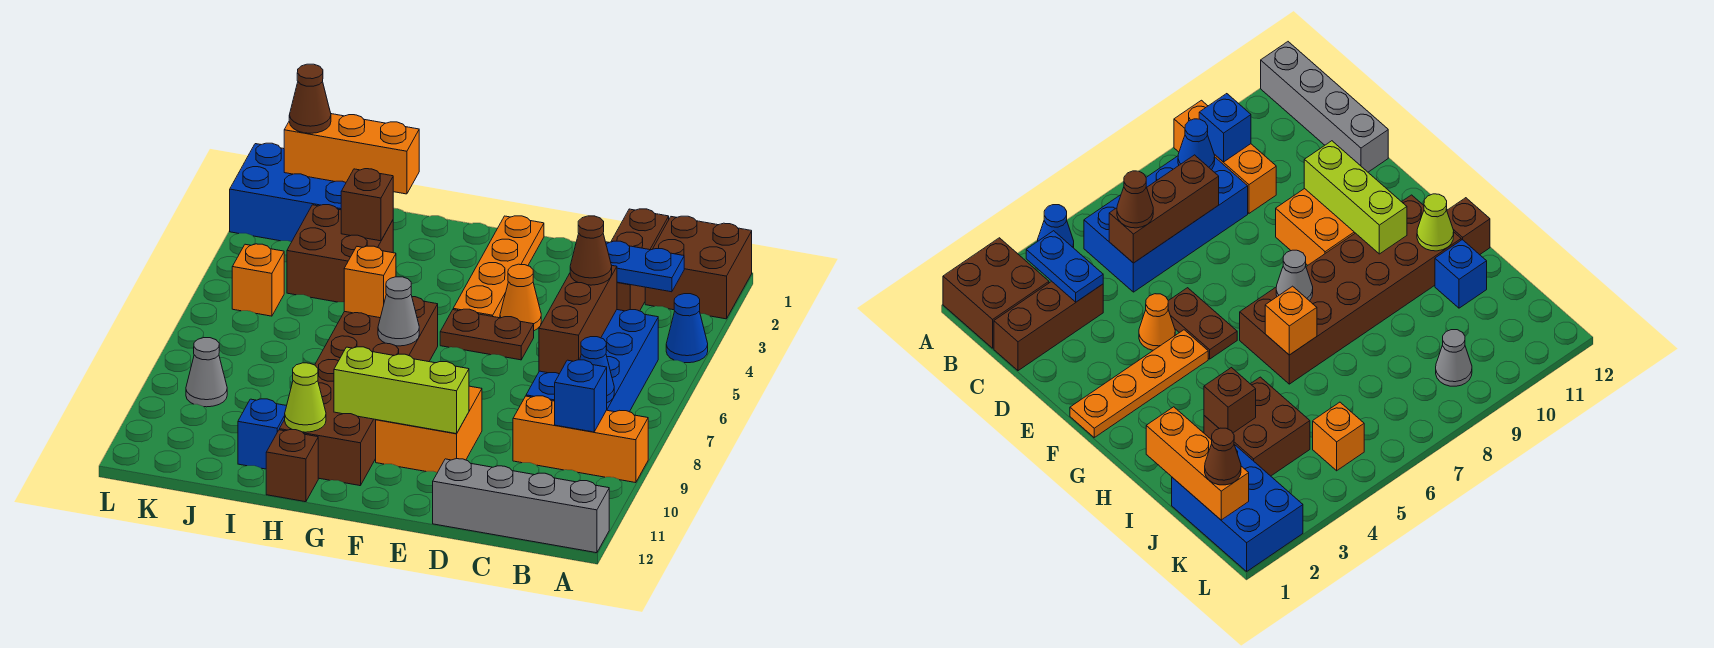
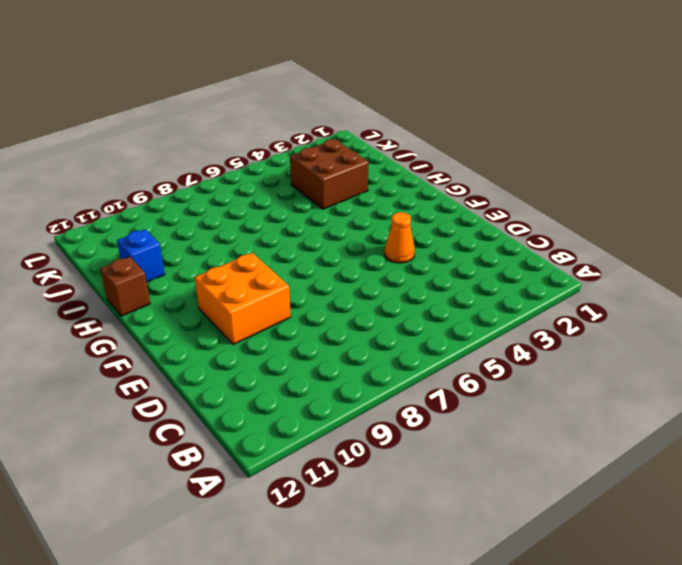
none -> brown brick A1:B2 level 1
none -> blue cone A4 level 1
none -> orange brick A9:C9 level 1

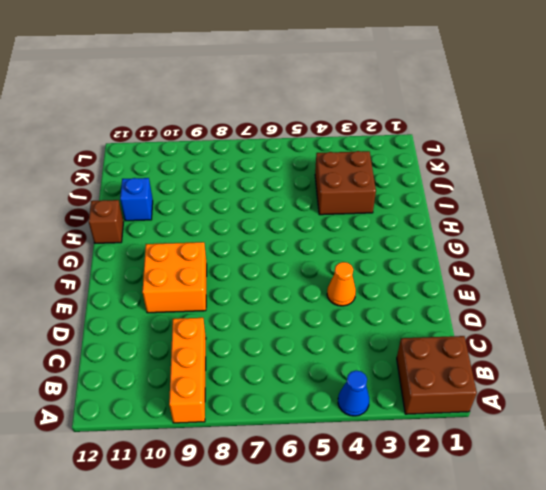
none -> grey brick A12:D12 level 1
none -> blue brick B5:C8 level 1
none -> brown brick C1:C3 level 1

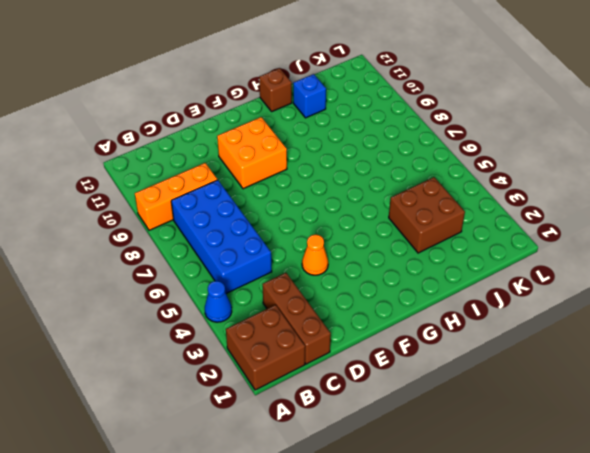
none -> grey brick A12:D12 level 1
none -> brown plate E5:F5 level 1
none -> orange plate F1:F4 level 1

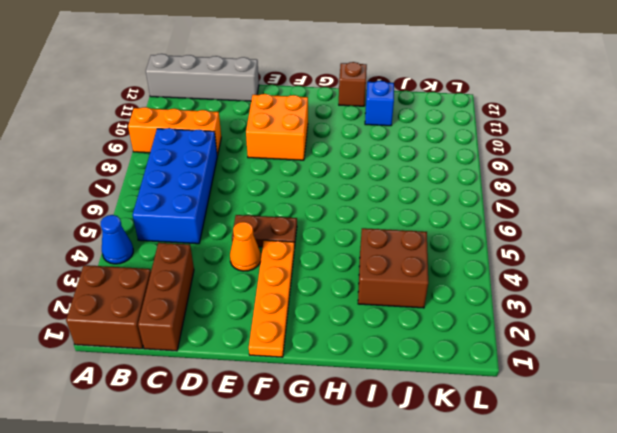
none -> brown brick G6:H11 level 1
none -> blue brick J1:L2 level 1
none -> orange brick K5 level 1

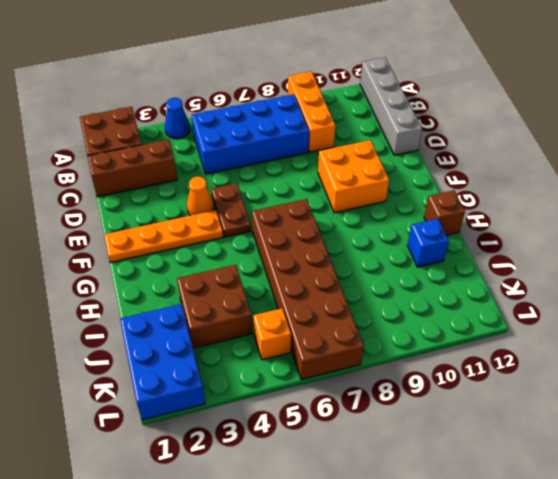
brown brick G6:L7 level 1 -> brown brick G6:H11 level 1
none -> grey cone K9 level 1
none -> blue plate B3:C3 level 2
none -> blue cone B8 level 2

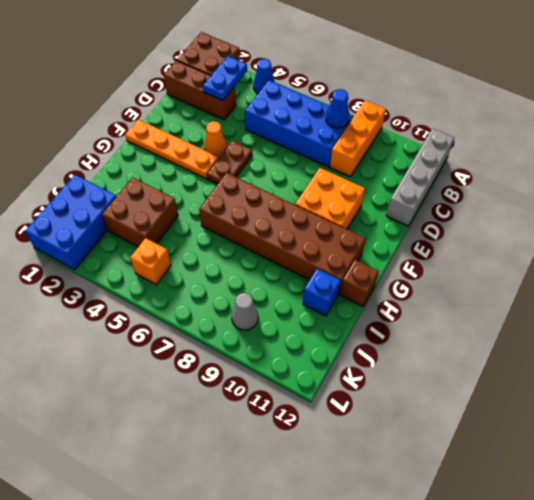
none -> blue brick B9 level 2
none -> brown brick C5:C7 level 2
none -> lime brick E10:G10 level 2

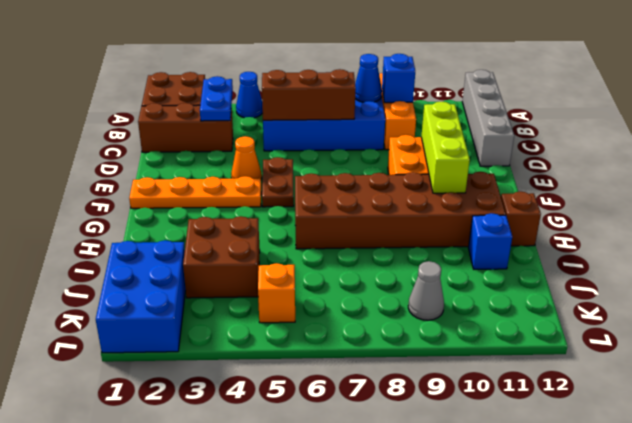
none -> grey cone G7 level 2
none -> orange brick H6 level 2
none -> lime cone H11 level 2

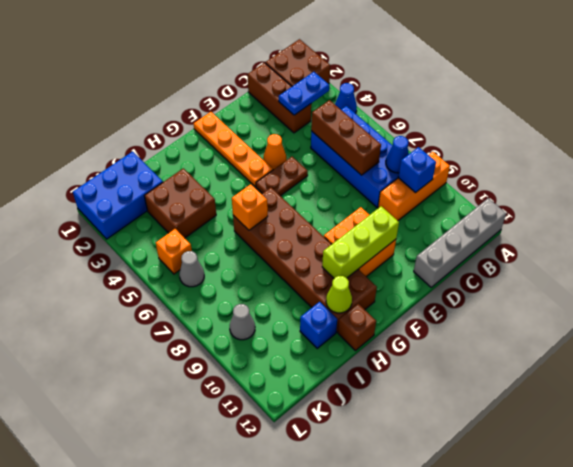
grey cone K6 level 1 -> grey cone G7 level 2
none -> orange brick I1:K1 level 2
none -> brown brick I3 level 2
none -> brown cone C5 level 3

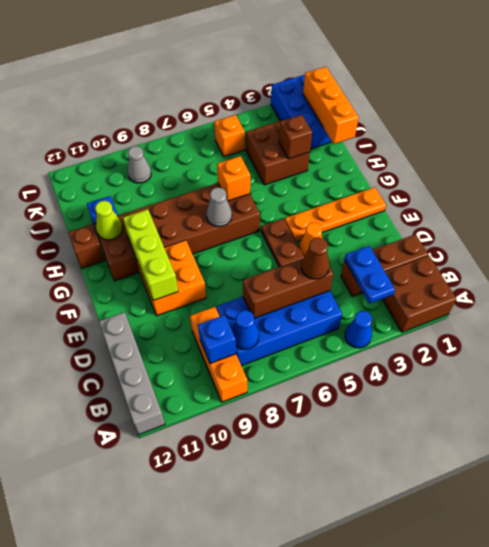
none -> brown cone K1 level 3

